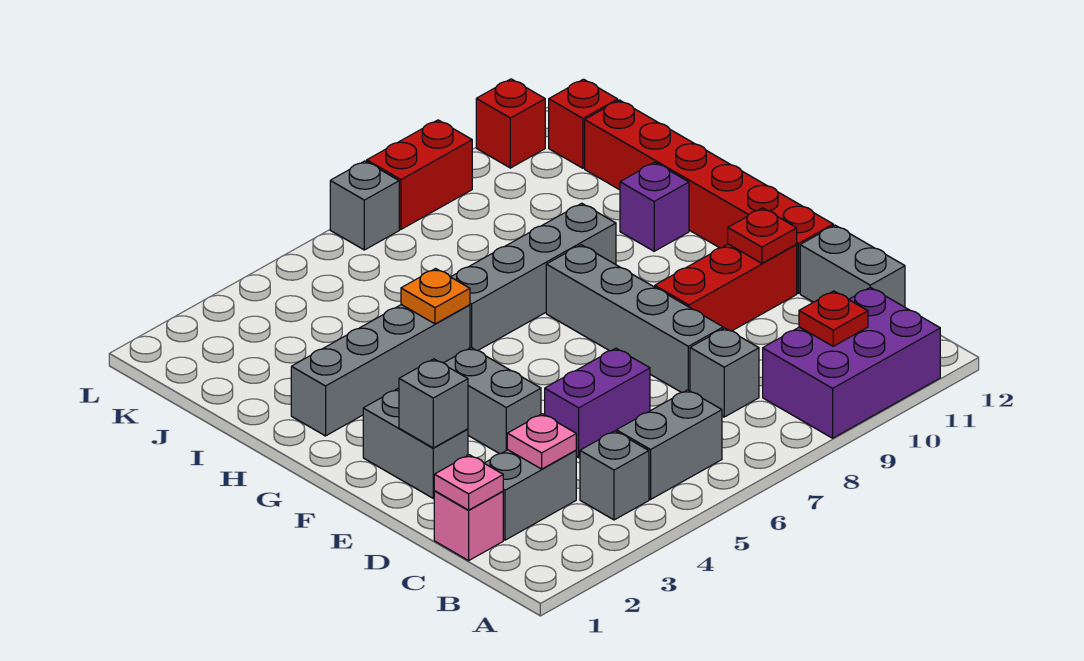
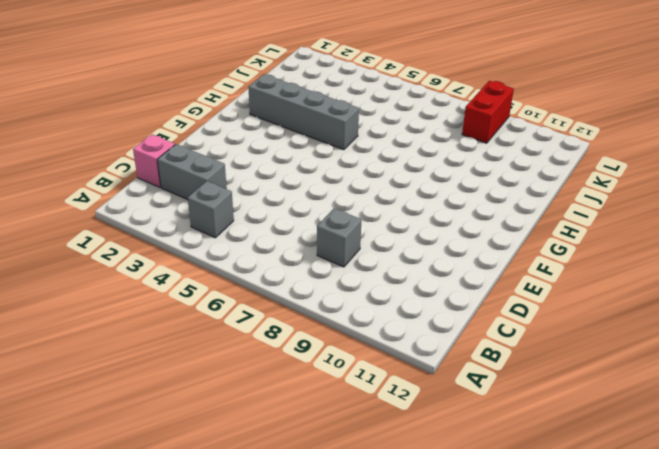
red brick K9:L9 level 1 -> red brick L8:L9 level 1
none -> purple brick A9:B11 level 1
none -> grey brick B5:B6 level 1
none -> grey brick C12:D12 level 1

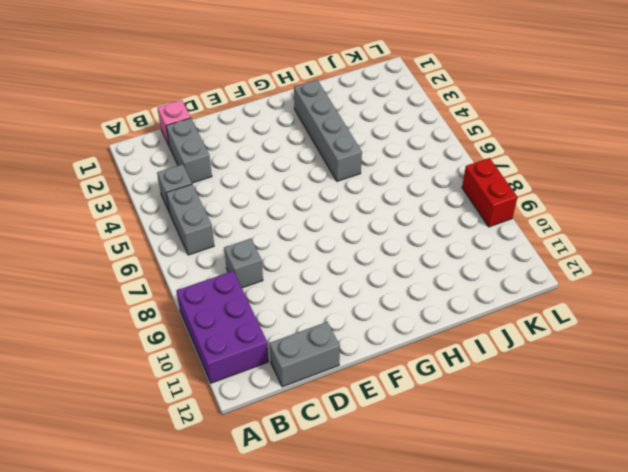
none -> purple brick D5:D6 level 1
none -> grey brick D8:G8 level 1
none -> grey brick E2:F2 level 1

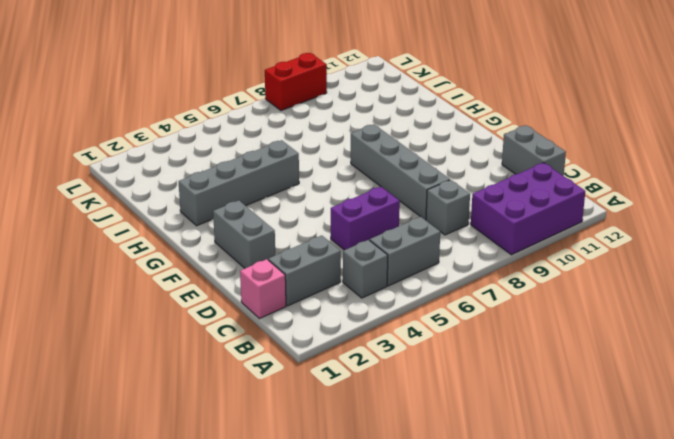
none -> grey brick E4:F4 level 1
none -> red brick E9:E11 level 1
none -> red brick E12:J12 level 1

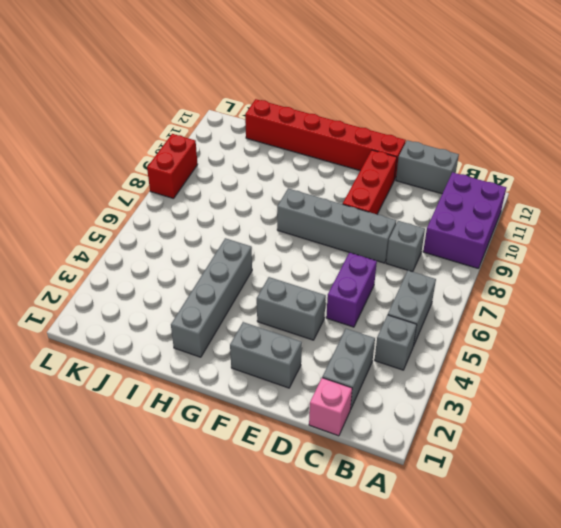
none -> grey brick H6:H9 level 1
none -> purple brick H11 level 1
none -> red brick K12 level 1

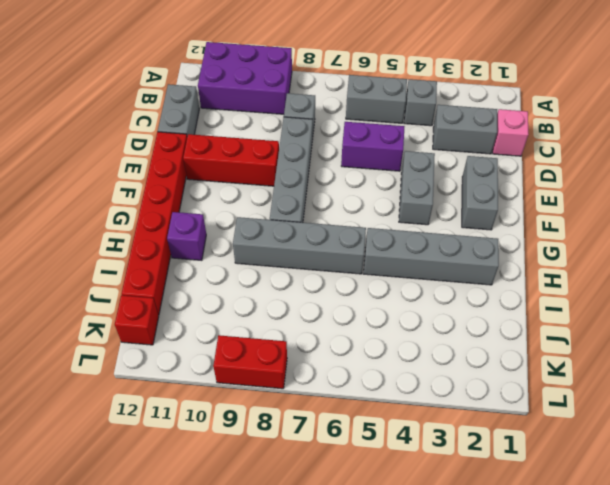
none -> grey brick L7 level 1
none -> red brick L11 level 1
none -> red plate B10 level 2

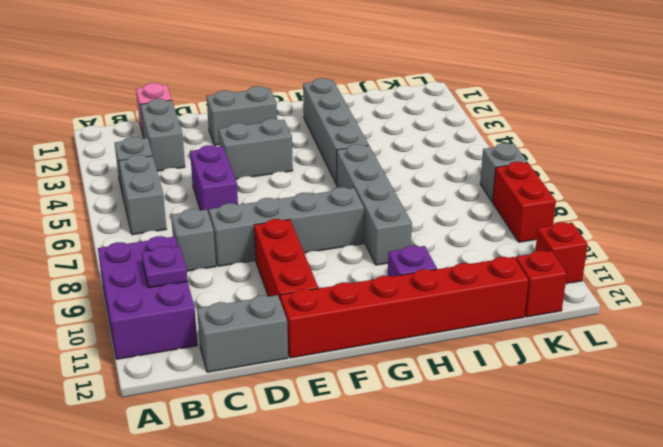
purple plate B10 level 2 -> red plate B10 level 2
none -> pink plate C1 level 2
none -> pink plate C3 level 2
none -> grey brick E2 level 2

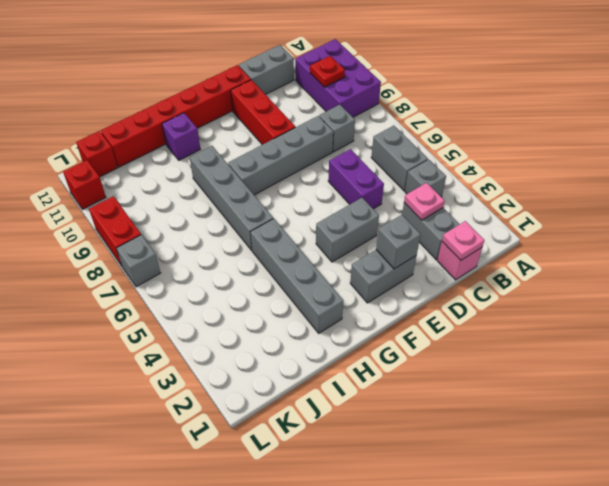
none -> red plate E11 level 2
none -> orange plate H5 level 2

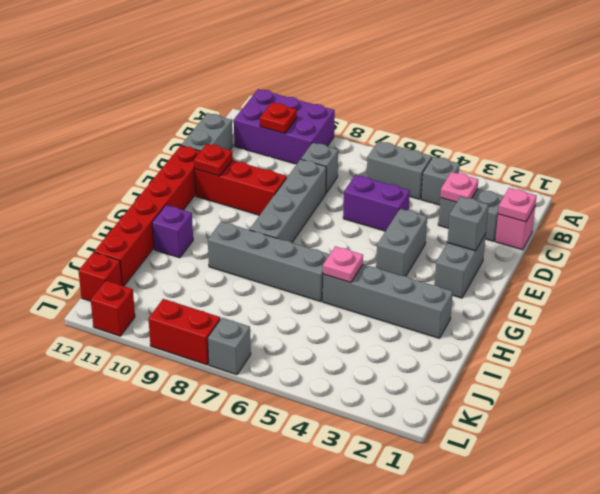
pink plate H5 level 2 -> orange plate H5 level 2

